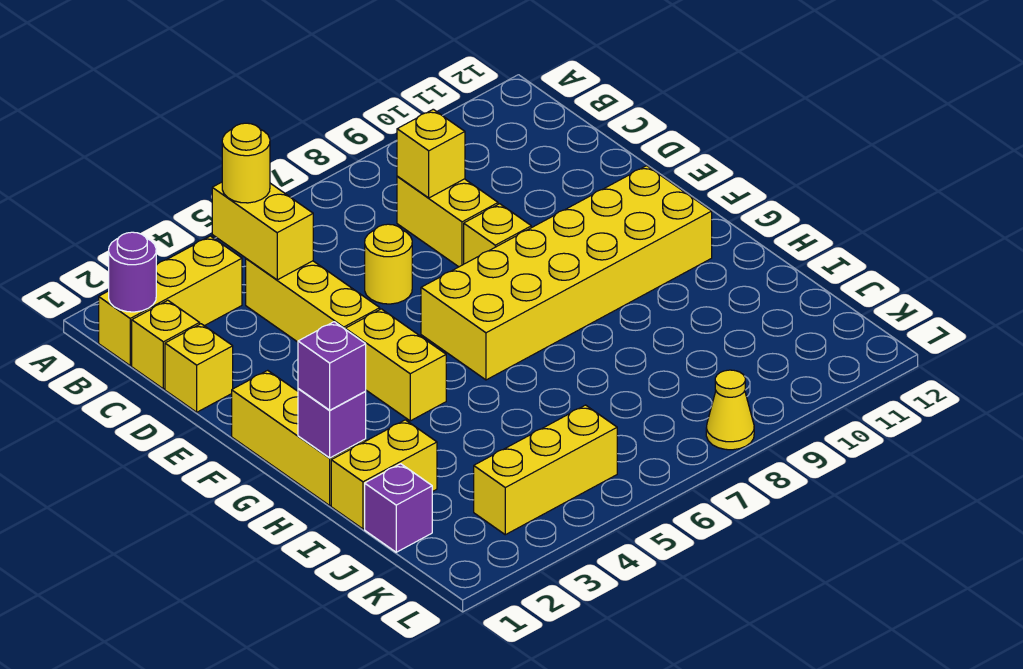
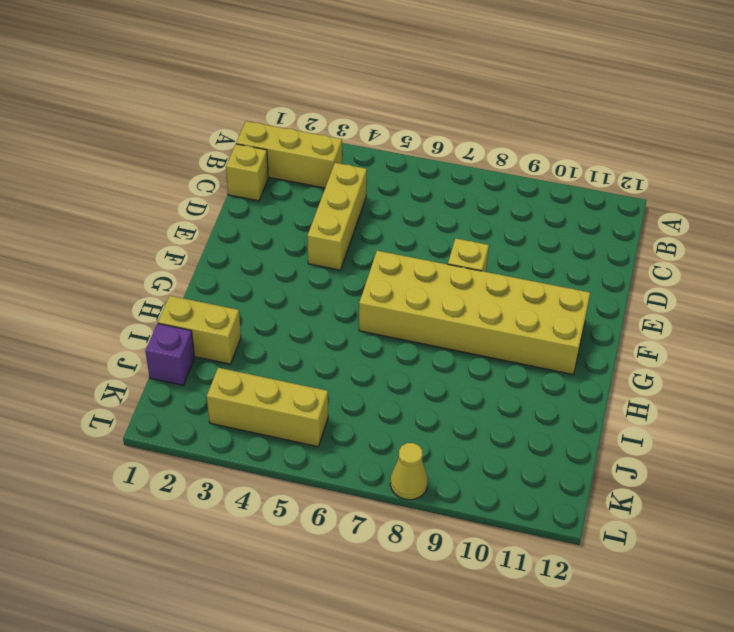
none -> yellow brick C8:D8 level 1
none -> yellow brick D1 level 1
none -> yellow round brick D6 level 1

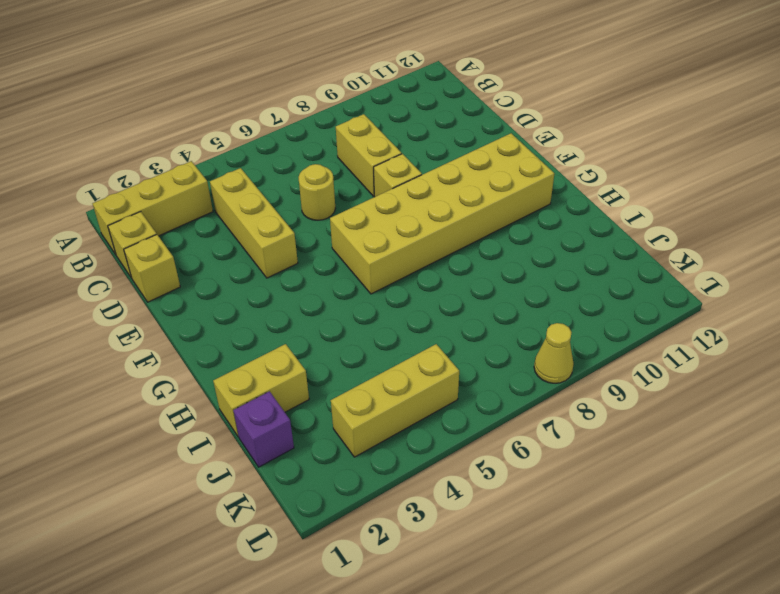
none -> yellow brick F1:H1 level 1
none -> yellow brick F4:G4 level 1
none -> purple round brick B1 level 2

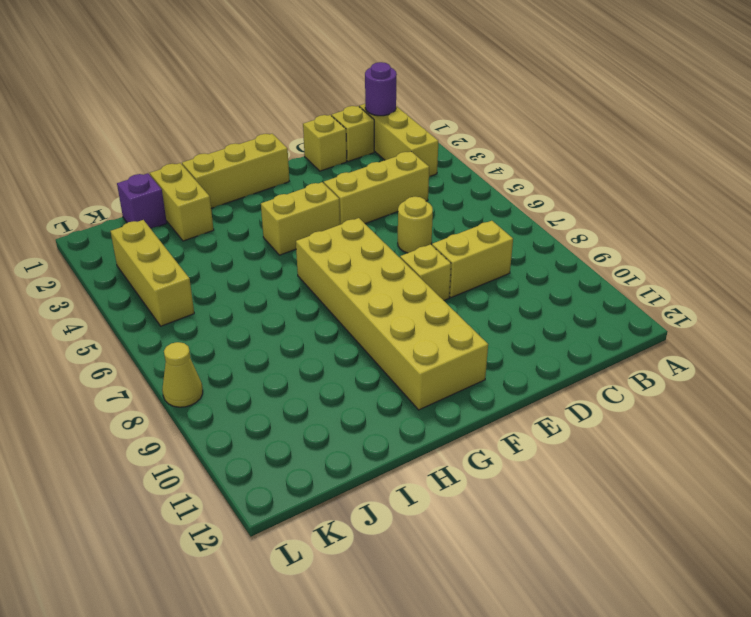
none -> yellow brick B4:C4 level 2
none -> yellow brick C8 level 2
none -> purple brick H1 level 2

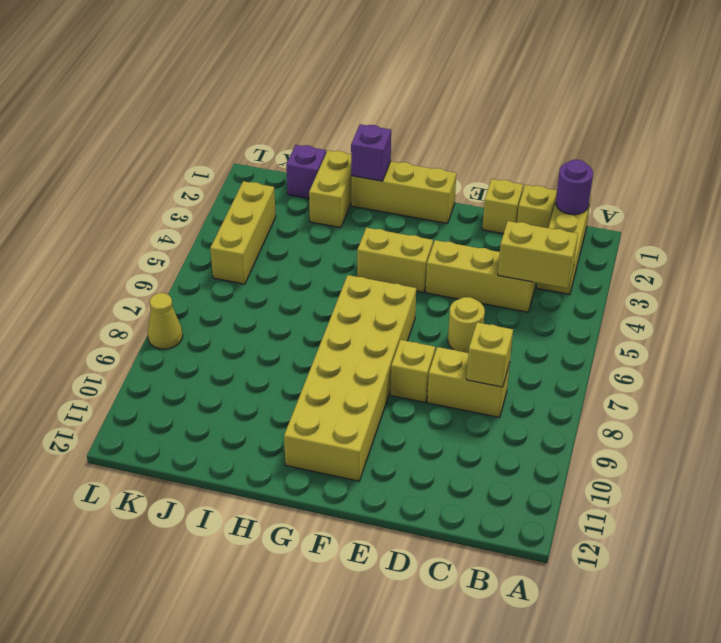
none -> yellow round brick B4 level 3
none -> purple brick H1 level 3

